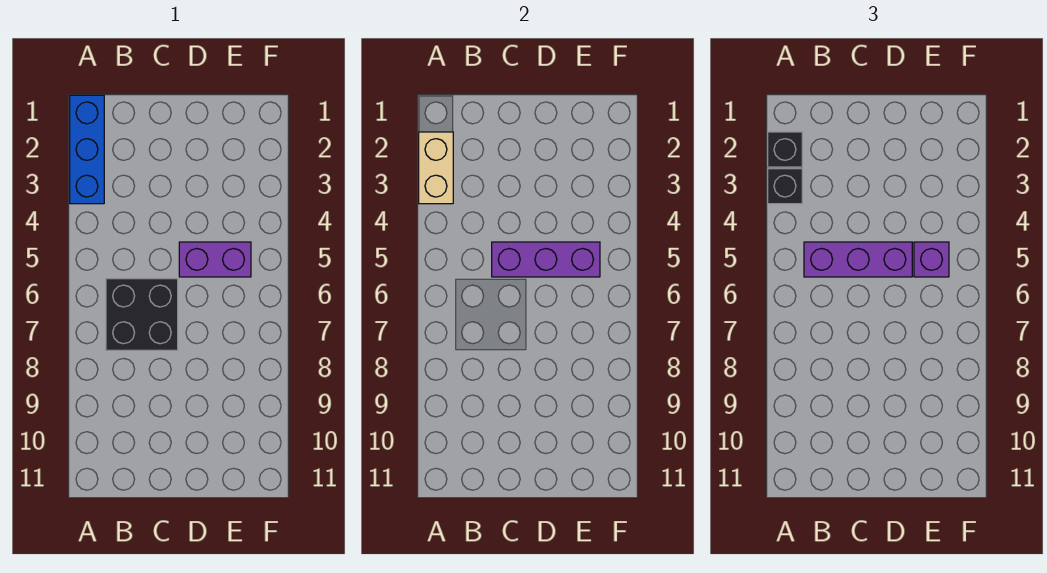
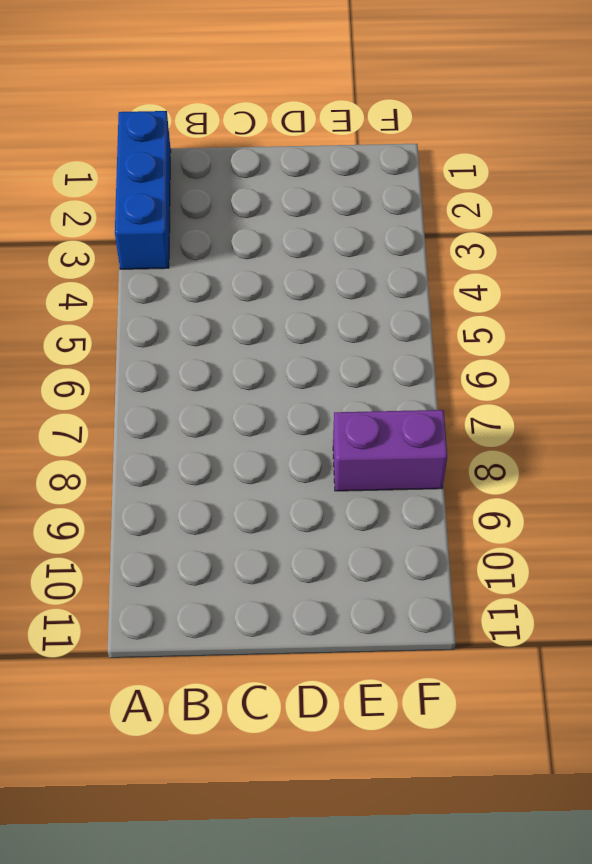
purple brick E8:F8 level 1 -> purple brick D5:E5 level 1
none -> black brick B6:C7 level 1
none -> tan brick A2:A3 level 2

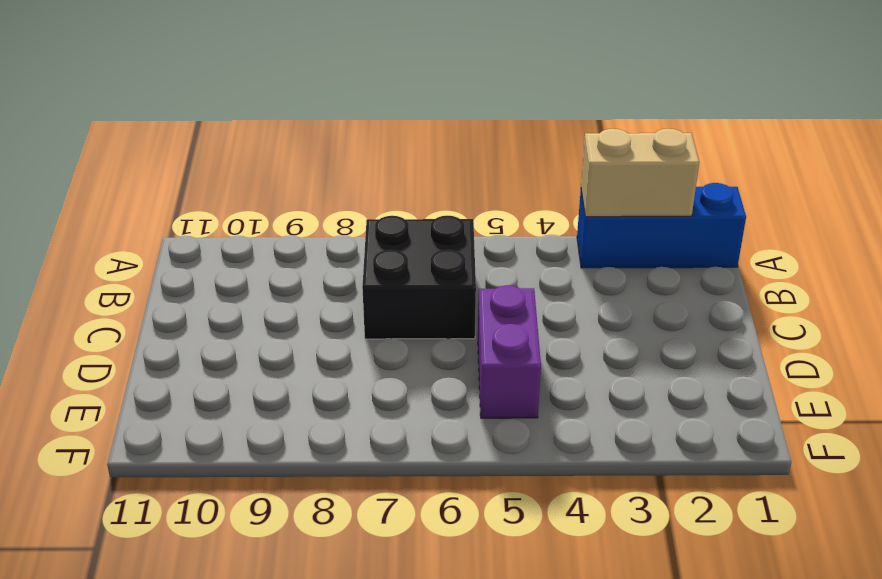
none -> purple brick C5:E5 level 2
none -> black brick A2 level 3

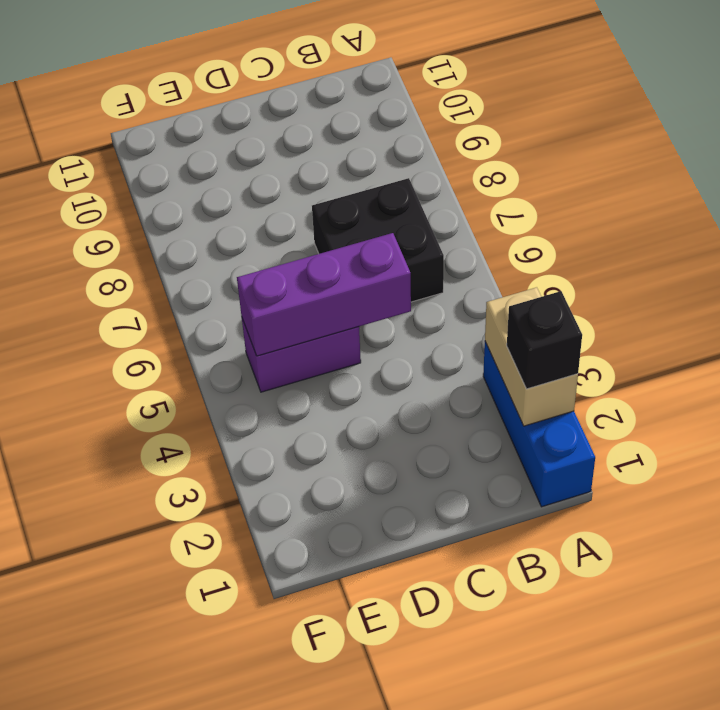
none -> black brick A3 level 3
none -> purple brick B5:D5 level 3

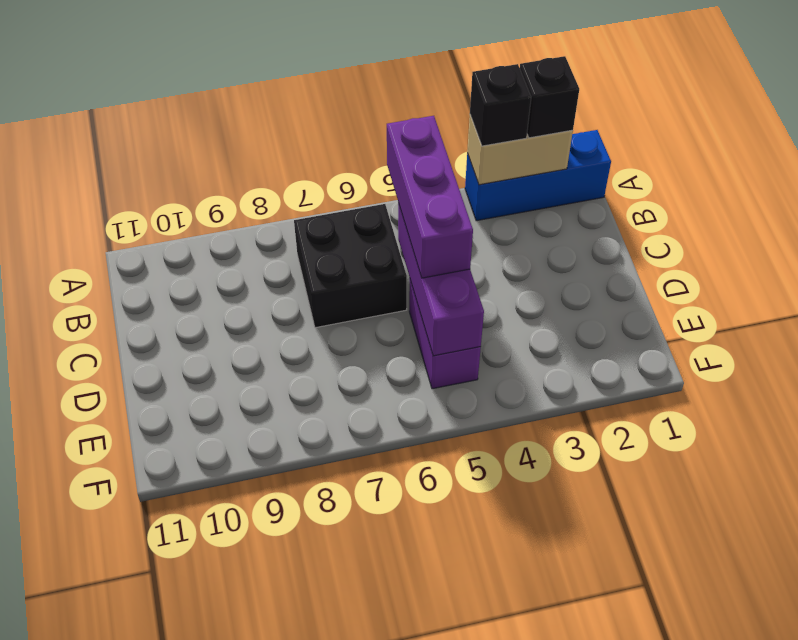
none -> purple brick E5 level 3

